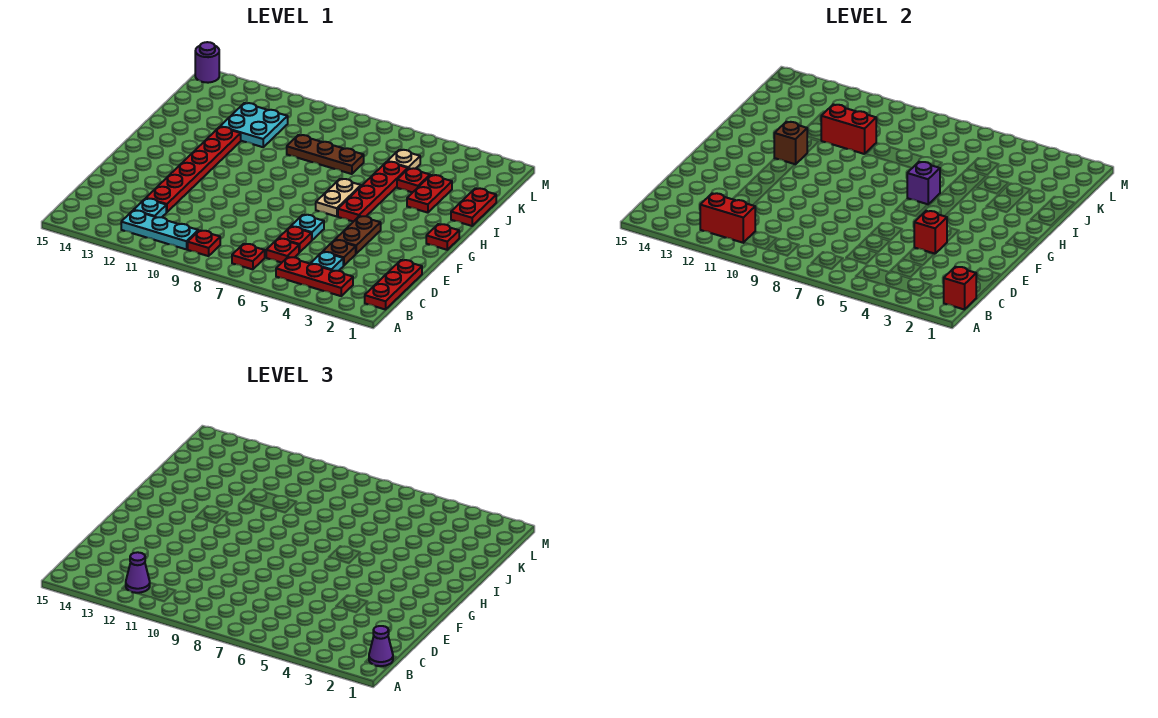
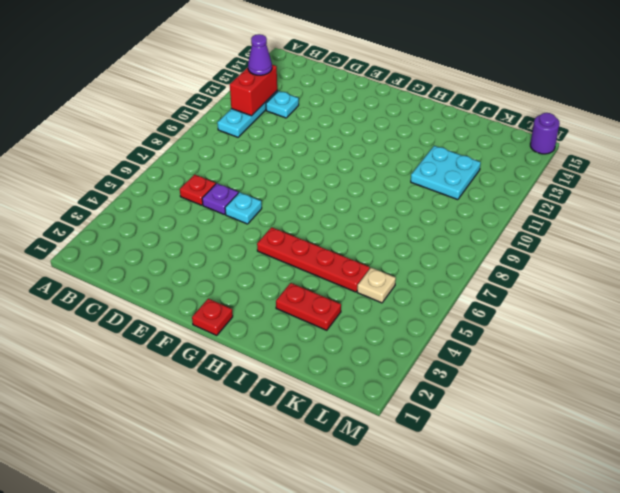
purple plate D6 level 1 -> red plate D6 level 1
none -> red plate B1:D1 level 1
none -> red plate B3:B5 level 1
none -> red plate B7 level 1
none -> red plate B9 level 1

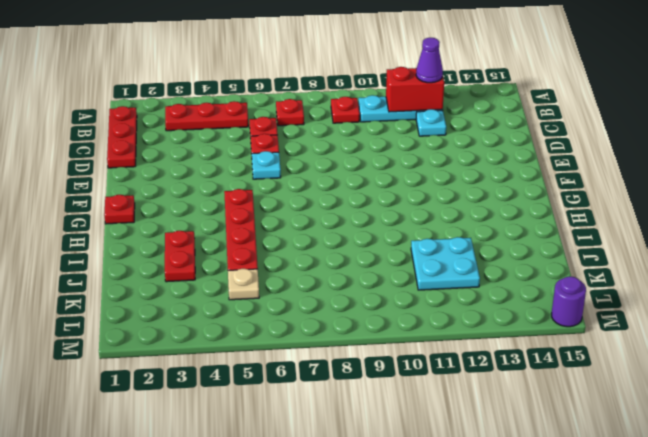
none -> cyan plate C4 level 1
none -> brown plate D4 level 1
none -> red plate D12:I12 level 1
none -> brown plate E4:F4 level 1

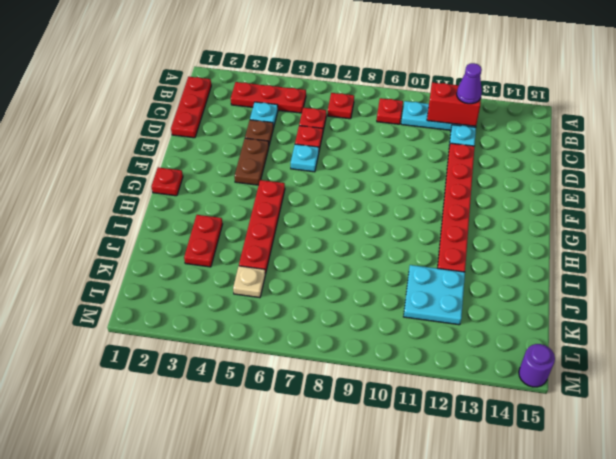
none -> tan plate G6:H6 level 1
none -> red plate I1:J1 level 1
none -> red plate J4 level 1
none -> brown plate J7:J9 level 1

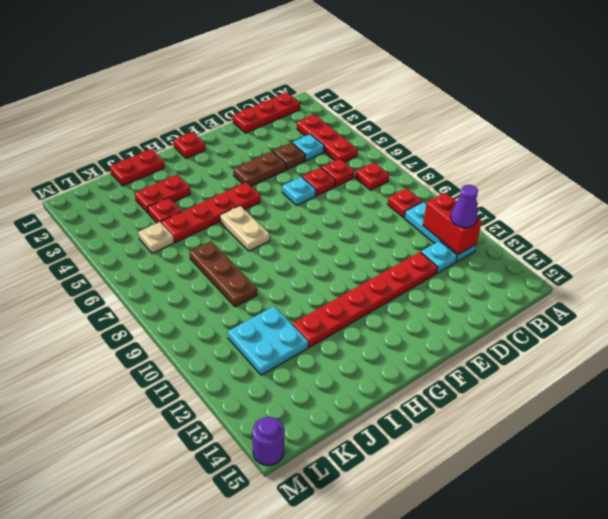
tan plate H6:H7 level 1 -> tan plate G6:H6 level 1
none -> red brick B1 level 2
none -> red brick E4 level 2
none -> purple brick H6 level 2
none -> brown brick H12 level 2

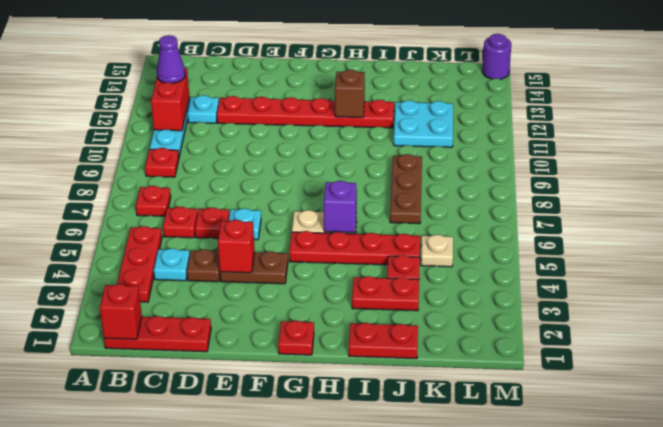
none -> red brick J10:J11 level 2
none -> purple cone B1 level 3

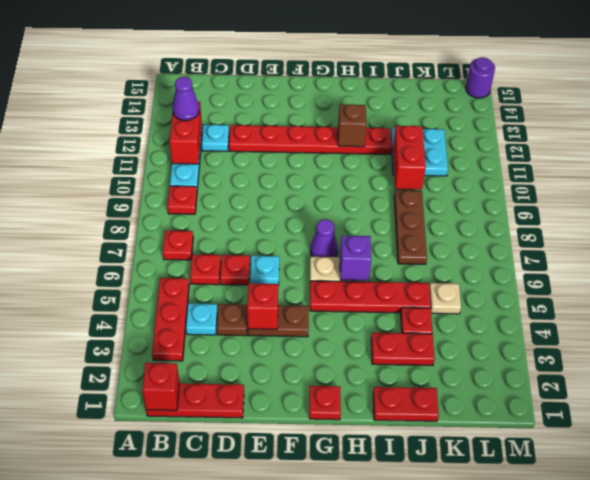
purple cone G7 level 1 -> purple cone B1 level 3

